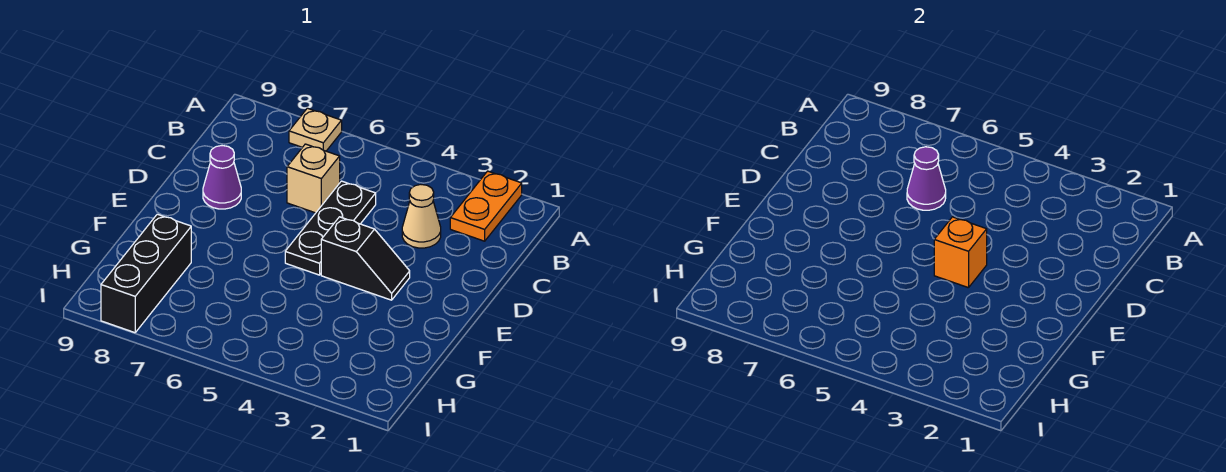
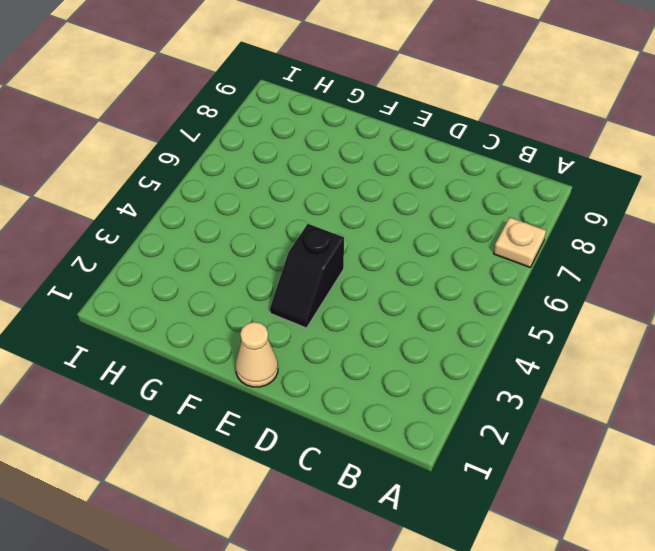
tan cone E1 level 1 -> tan cone C3 level 1
none -> orange plate A2:B2 level 1
none -> black plate C5:E5 level 1

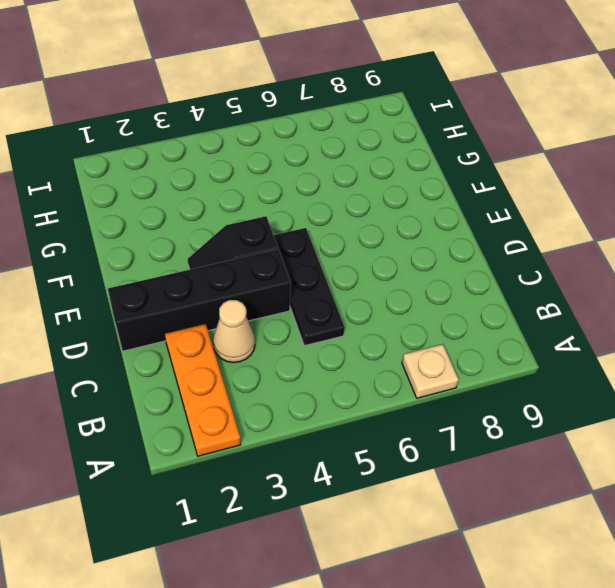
orange plate A2:C2 level 1 -> orange plate A2:B2 level 1
black brick D1:D4 level 1 -> none
none -> tan brick C6 level 1
none -> purple cone D8 level 1

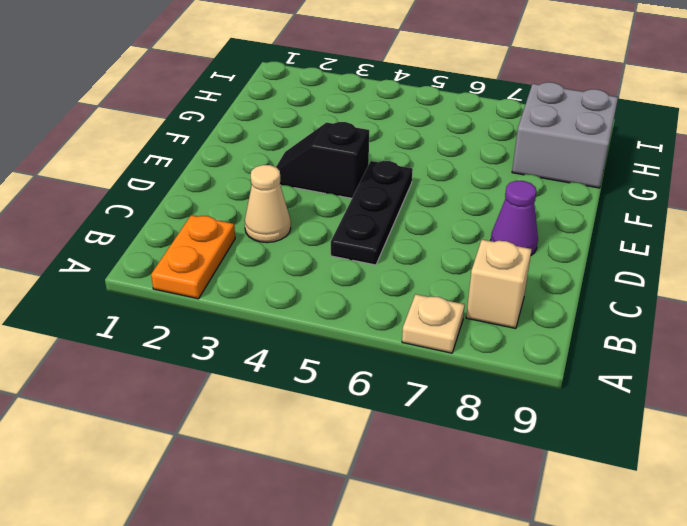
tan brick B8 level 1 -> tan brick C6 level 1
grey brick G8:H9 level 1 -> black brick G8:I8 level 1
none -> purple cone C6 level 2
none -> orange brick E4 level 2

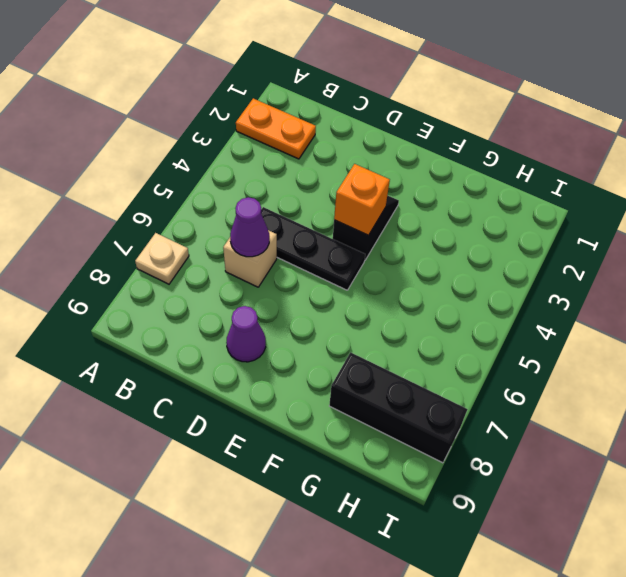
none -> tan cone C3 level 1

